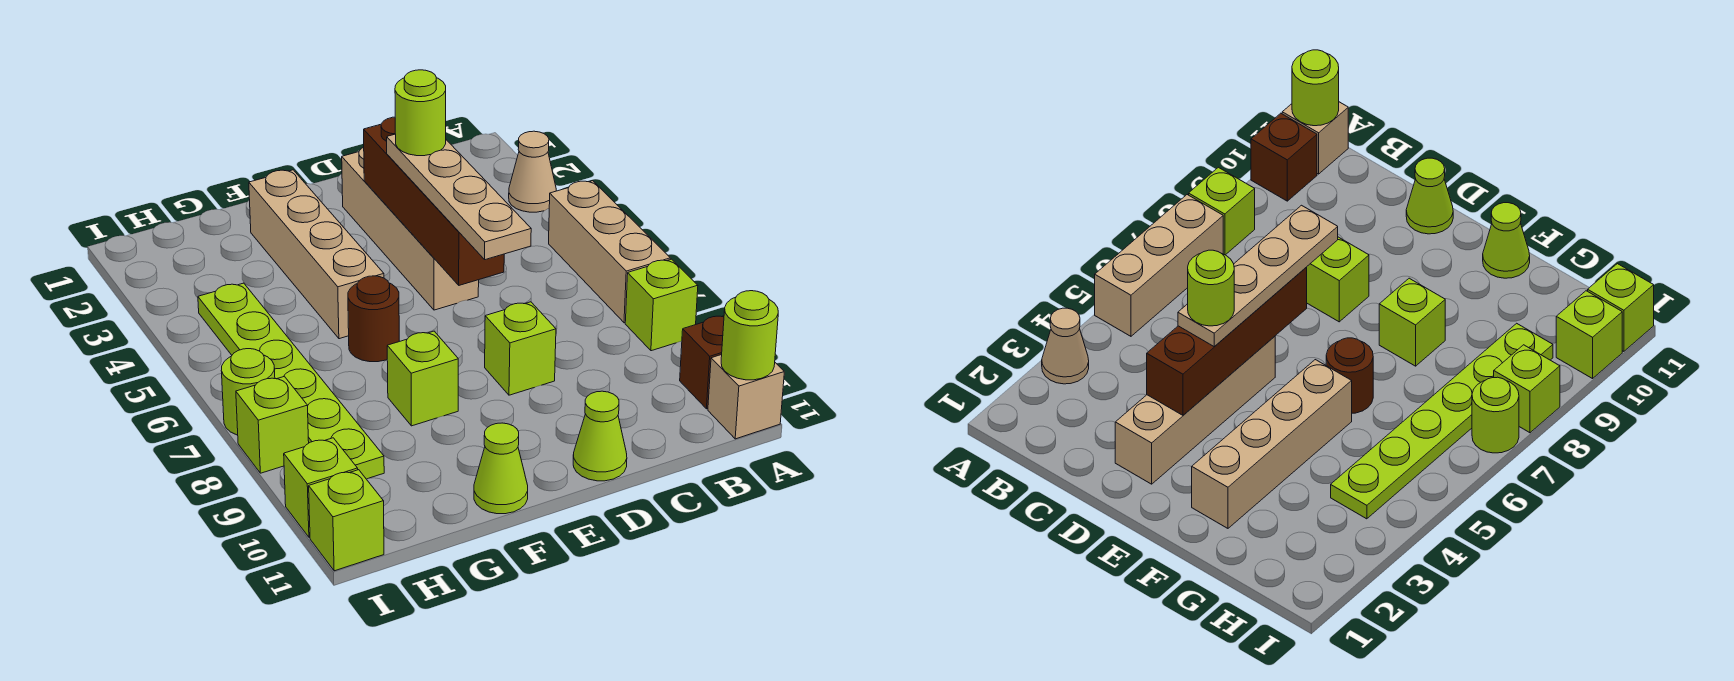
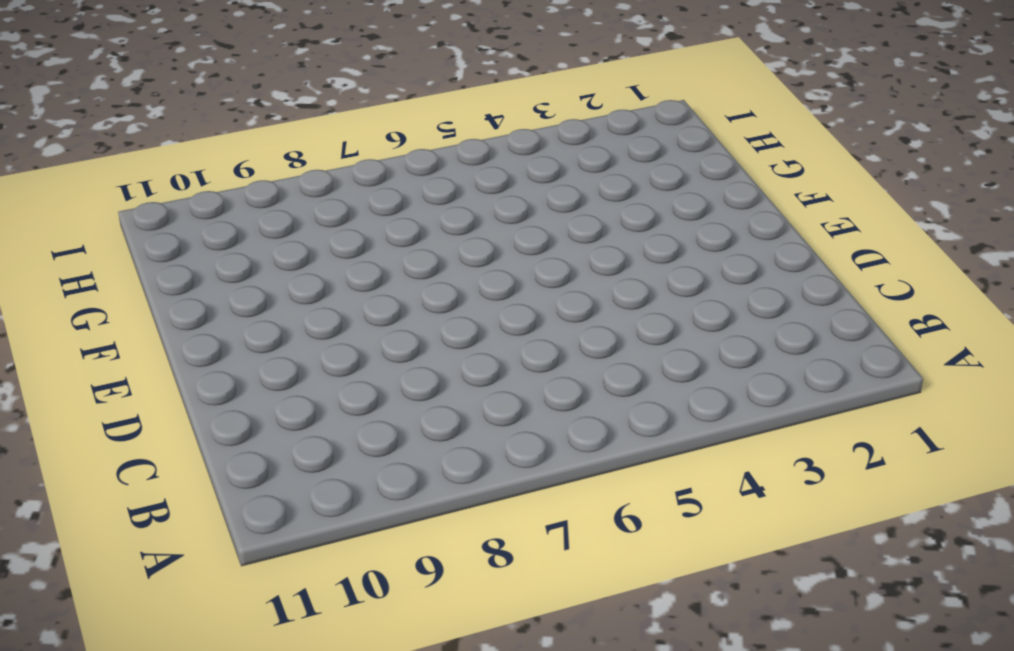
none -> tan cone A3 level 1
none -> tan brick A5:A7 level 1
none -> lime brick A8 level 1

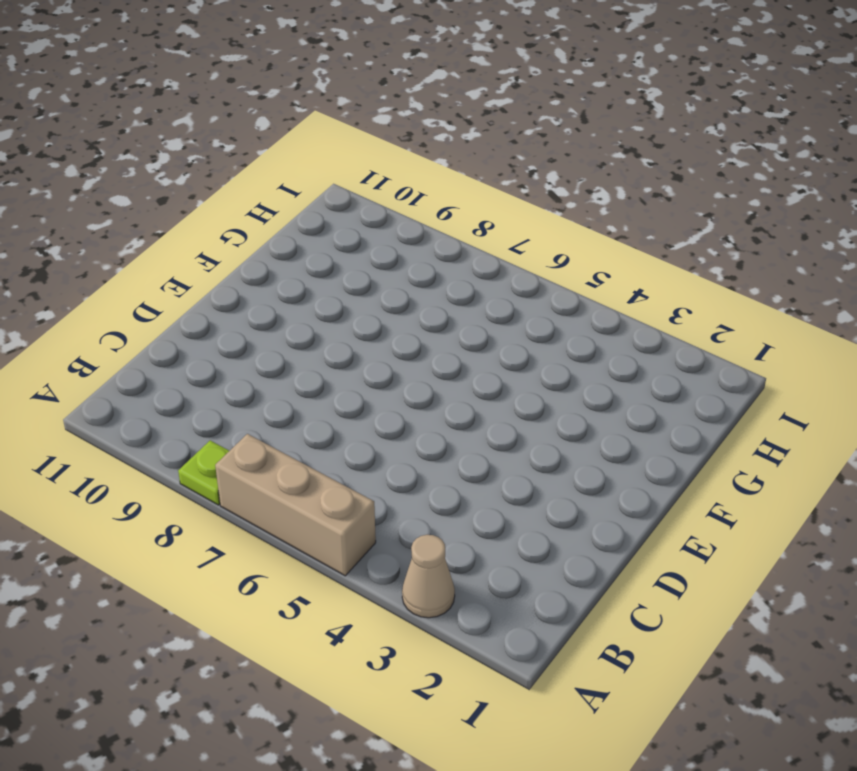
lime plate A8 level 1 -> lime brick A8 level 1
none -> brown brick A10 level 1
none -> tan brick A11 level 1
none -> tan brick D2:D5 level 1

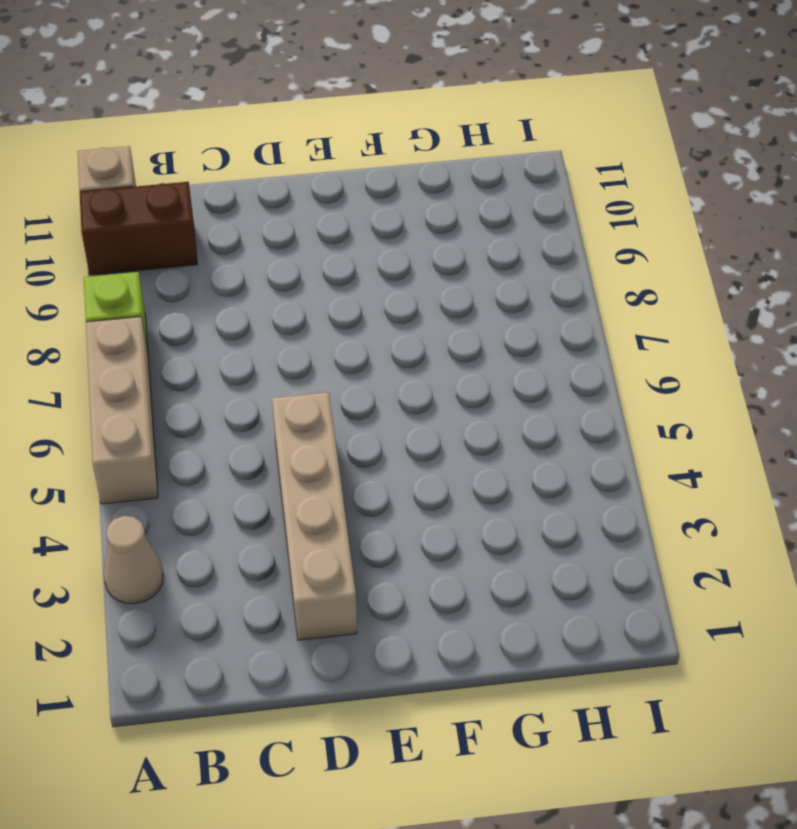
brown brick A10:B10 level 1 -> brown brick A10 level 1
none -> lime brick D8 level 1
none -> lime cone D11 level 1
none -> tan brick F2:F5 level 1

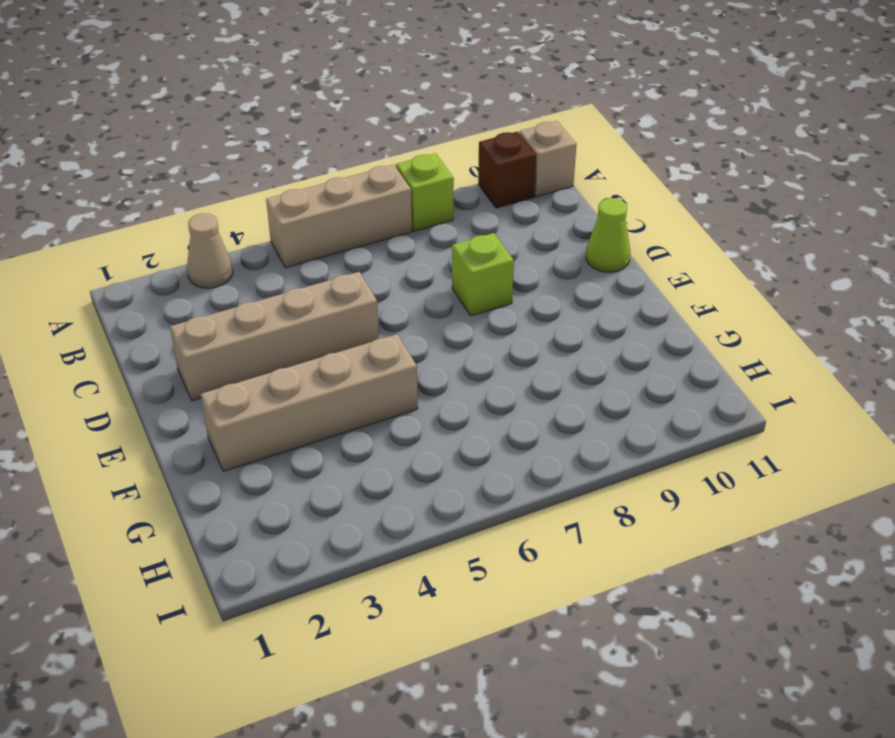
none -> brown round brick F6 level 1
none -> lime brick F8 level 1
none -> lime cone F11 level 1

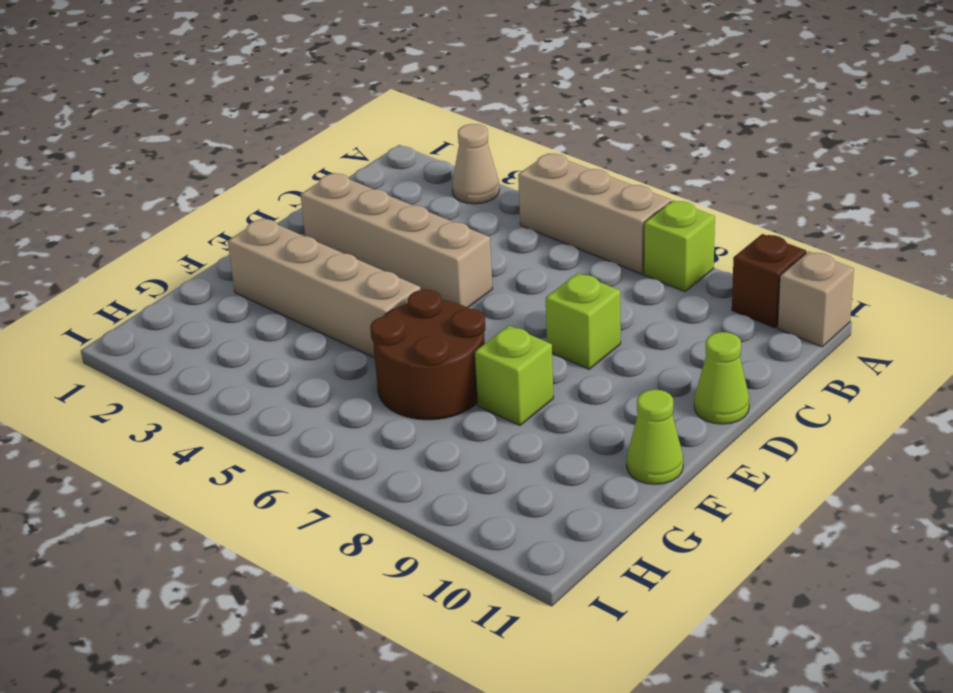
brown round brick F6:G7 level 1 -> brown round brick F6 level 1
none -> lime plate H4:H9 level 1
none -> lime round brick I7 level 1
none -> lime brick I8 level 1

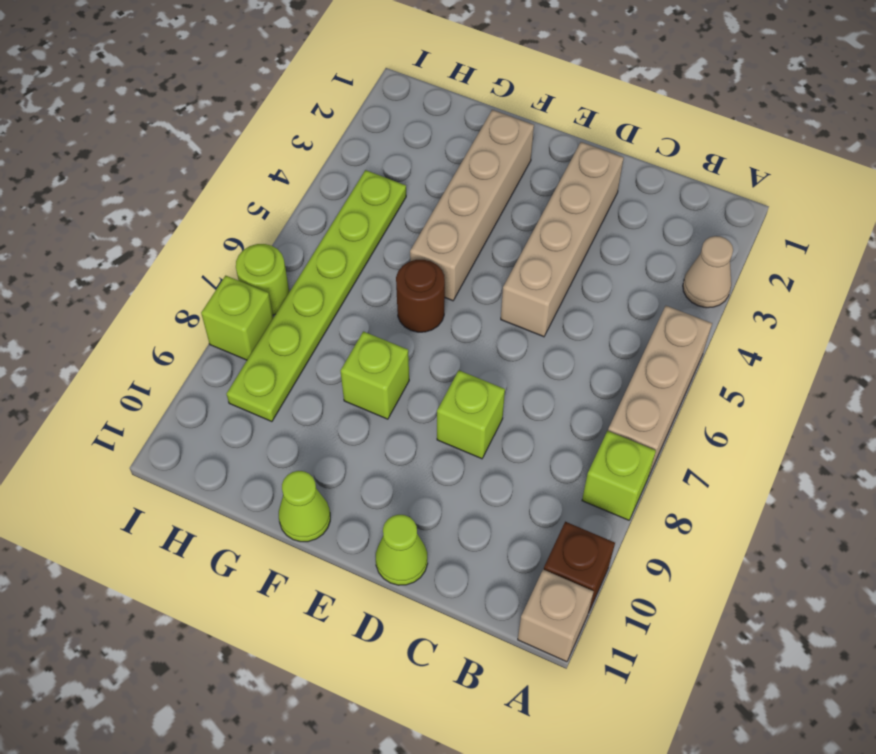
none -> lime brick I10 level 1
none -> lime brick I11 level 1
none -> lime round brick A11 level 2

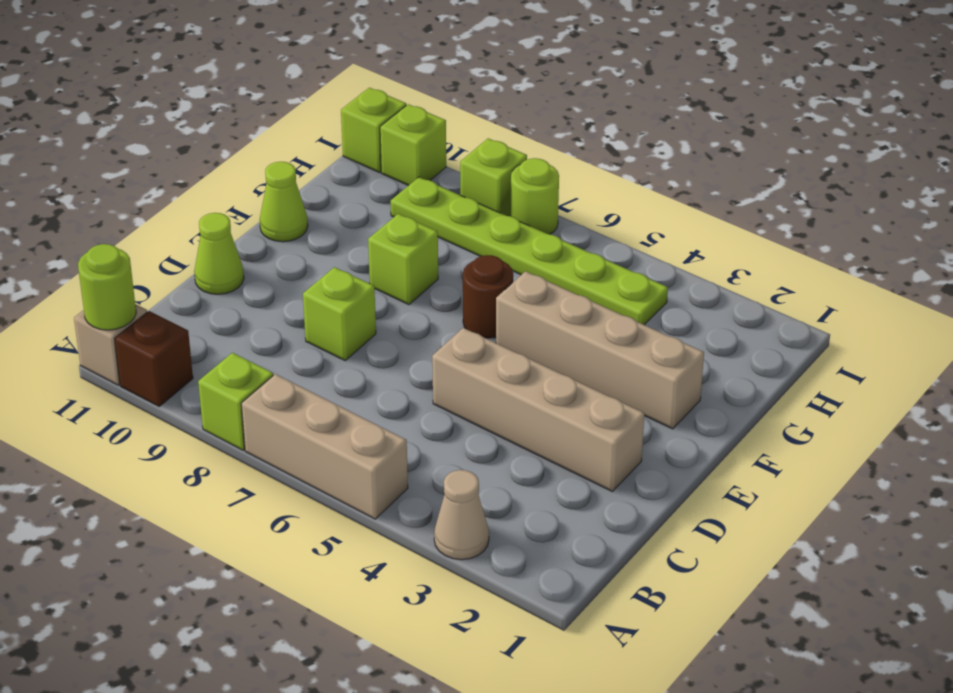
none -> brown brick D3:D6 level 2
none -> tan plate D4:D7 level 3
none -> lime round brick D4 level 4

